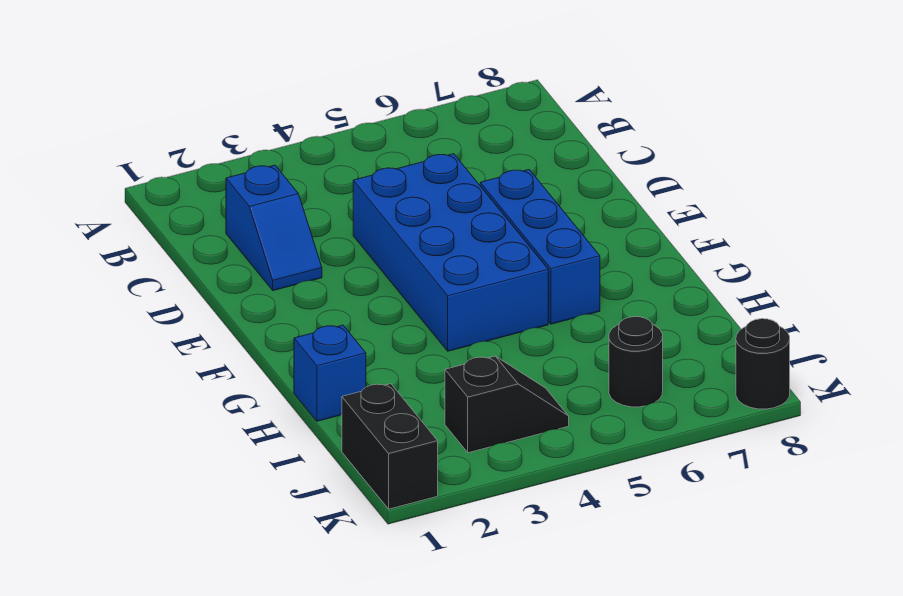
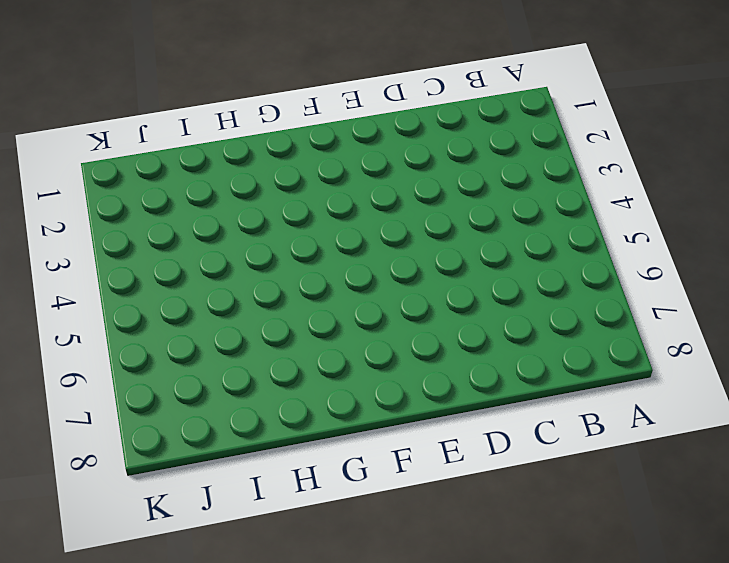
none -> blue slope C2:D2 level 1 top C
none -> blue brick D4:G5 level 1

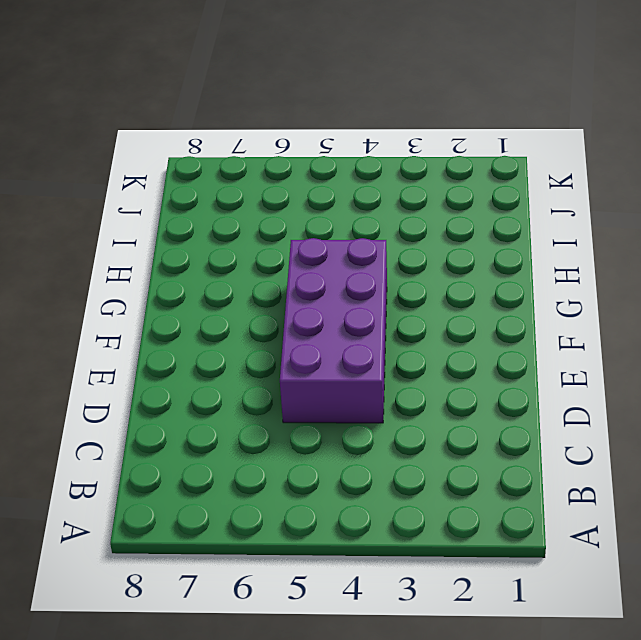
purple brick D4:G5 level 1 -> blue brick D4:G5 level 1
none -> blue slope C2:D2 level 1 top C
none -> blue brick E6:G6 level 1

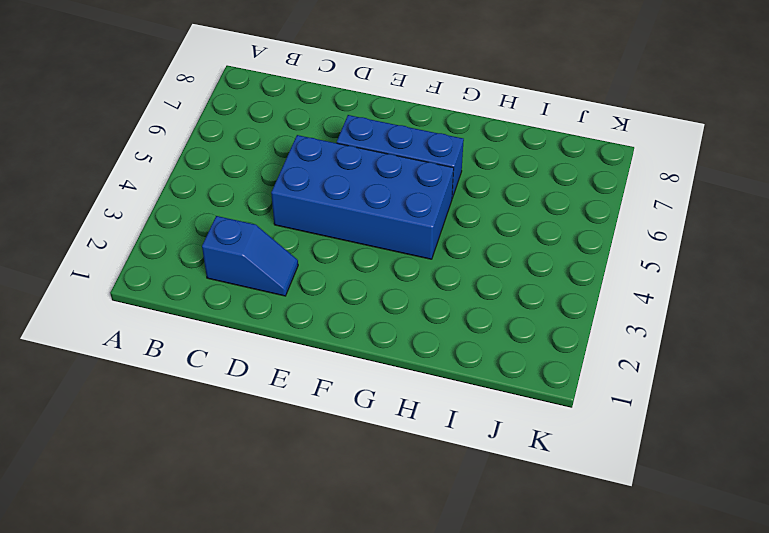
none -> blue brick H1 level 1
none -> black brick J1:K1 level 1

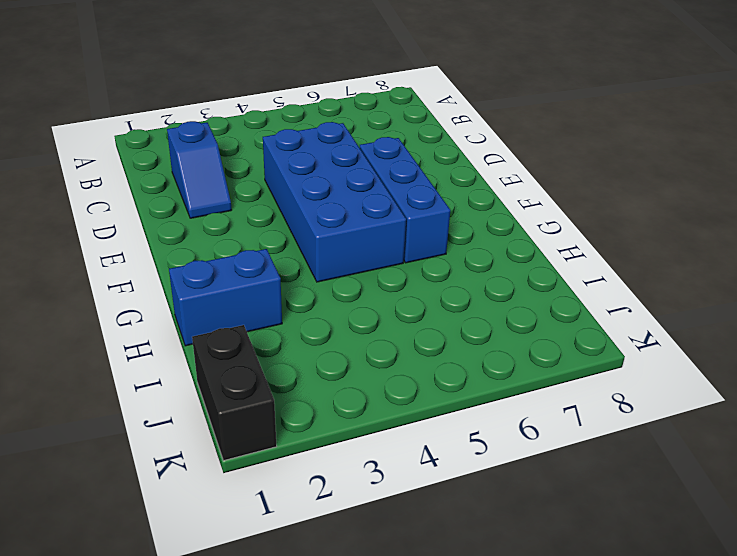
blue brick H1:H2 level 1 -> blue brick H1 level 1
none -> black slope J3:J4 level 1 top 3
none -> black round brick J6 level 1

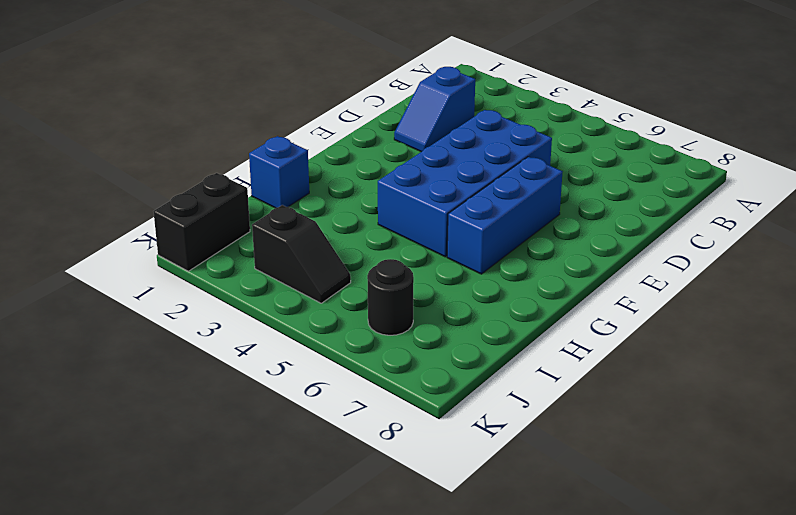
none -> black round brick K8 level 1

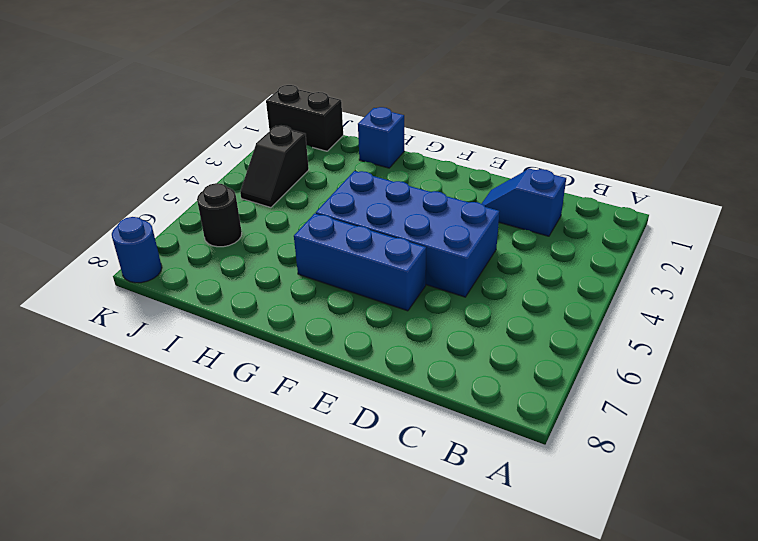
blue round brick K8 level 1 -> black round brick K8 level 1

